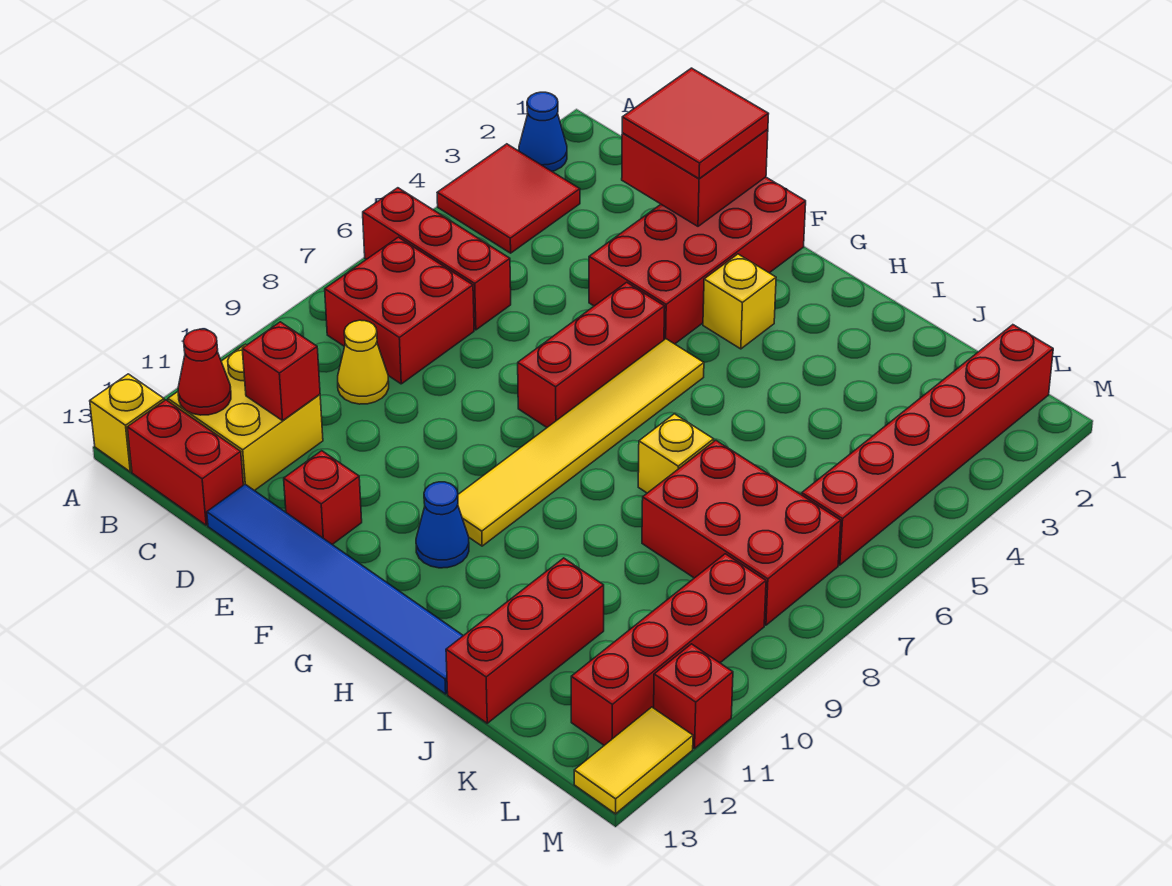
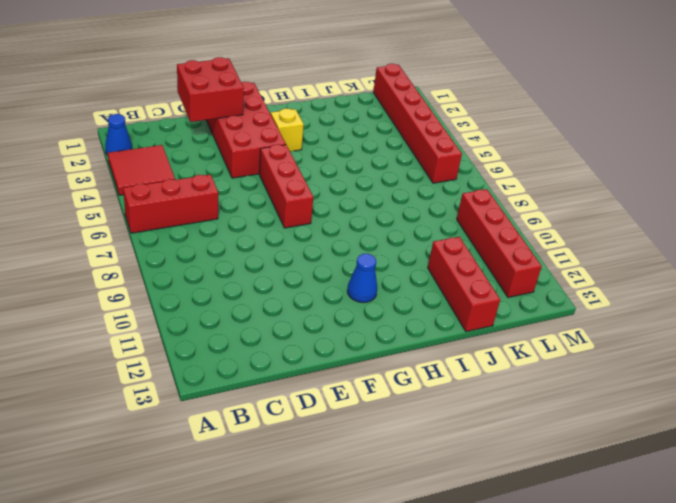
none -> yellow brick A13 level 1
none -> red brick B7:C8 level 1
none -> yellow brick B11:C12 level 1

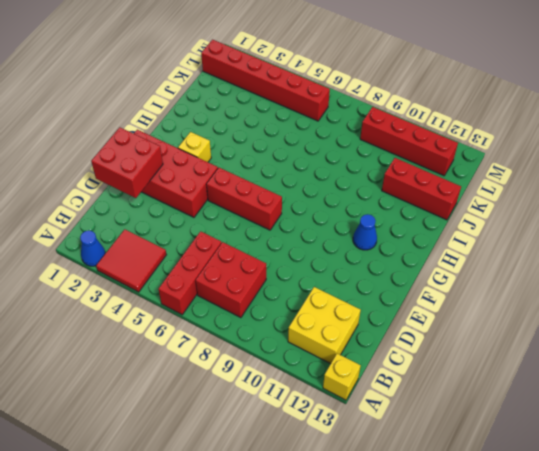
none -> red brick B13:C13 level 1
none -> yellow cone C9 level 1
none -> blue tile D13:I13 level 1

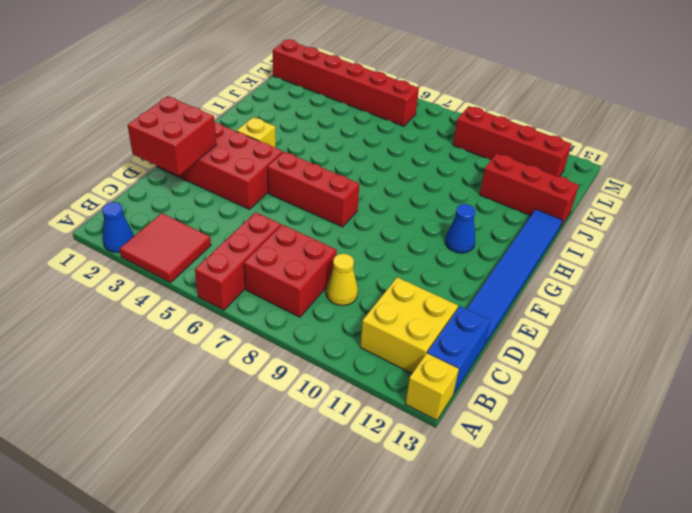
blue brick B13:C13 level 1 -> red brick B13:C13 level 1
none -> red brick E12 level 1
none -> yellow tile G5:G10 level 1
none -> yellow brick I7 level 1

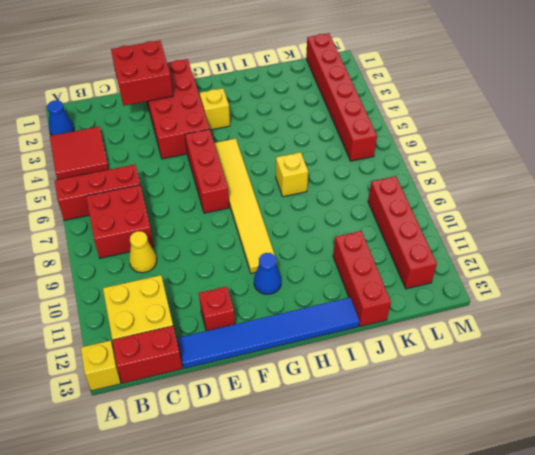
none -> red brick J7:L8 level 1
none -> red brick M11 level 1
none -> yellow tile M12:M13 level 1

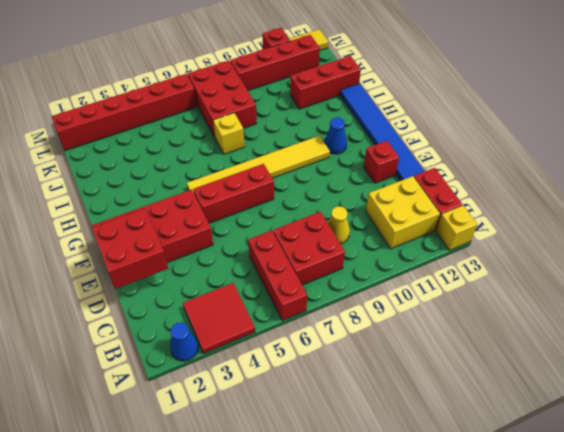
none -> yellow brick G3 level 1
none -> red cone B12 level 2
none -> red brick C11 level 2

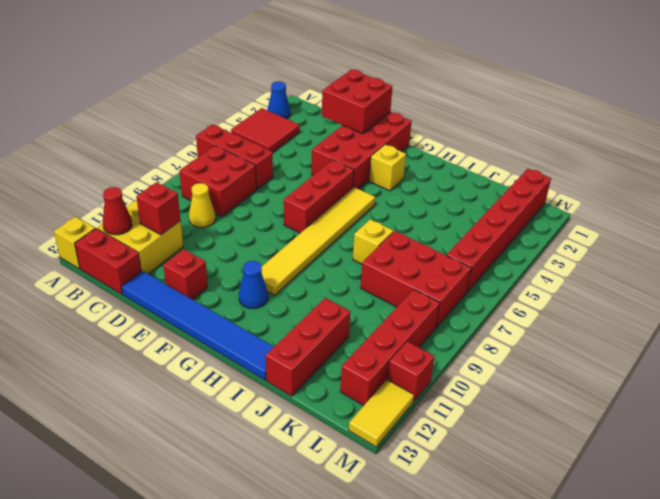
none -> red tile D1:E2 level 3

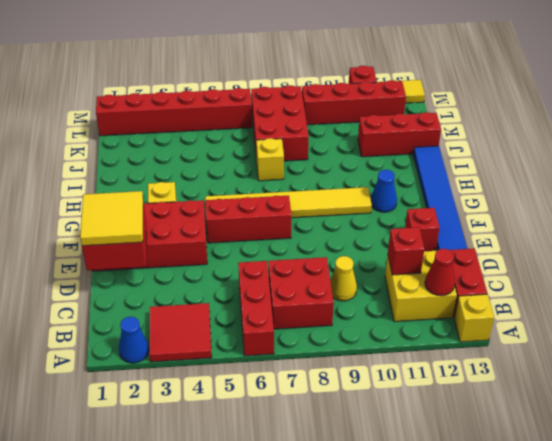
yellow tile D1:E2 level 3 -> red tile D1:E2 level 3

